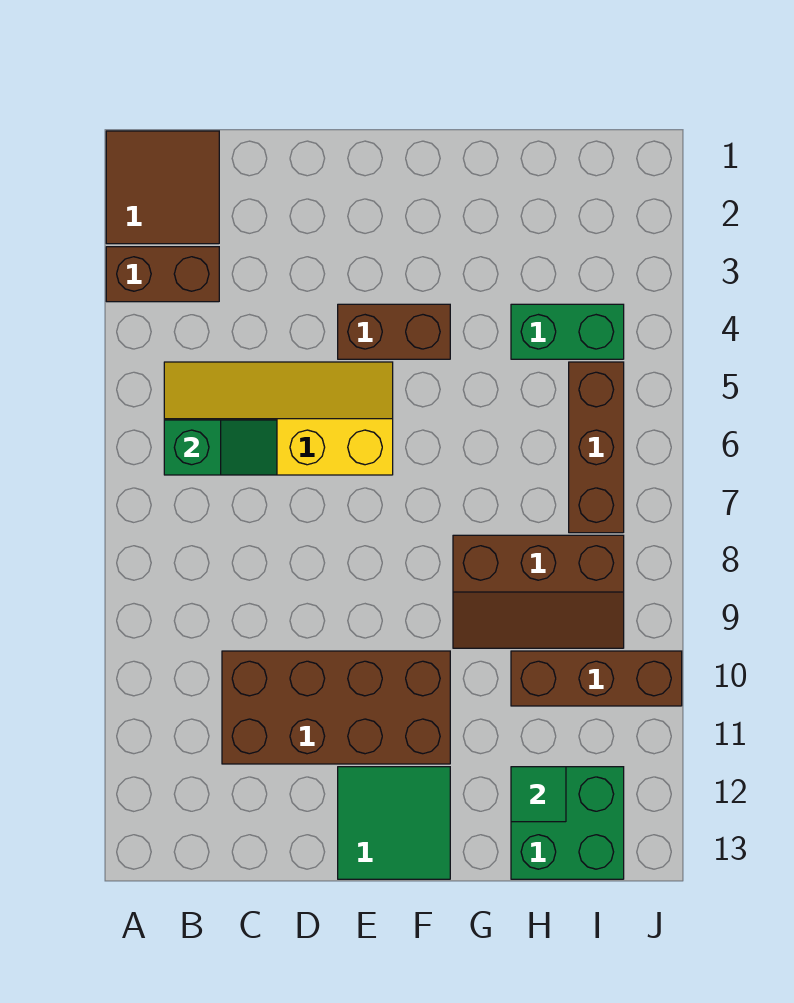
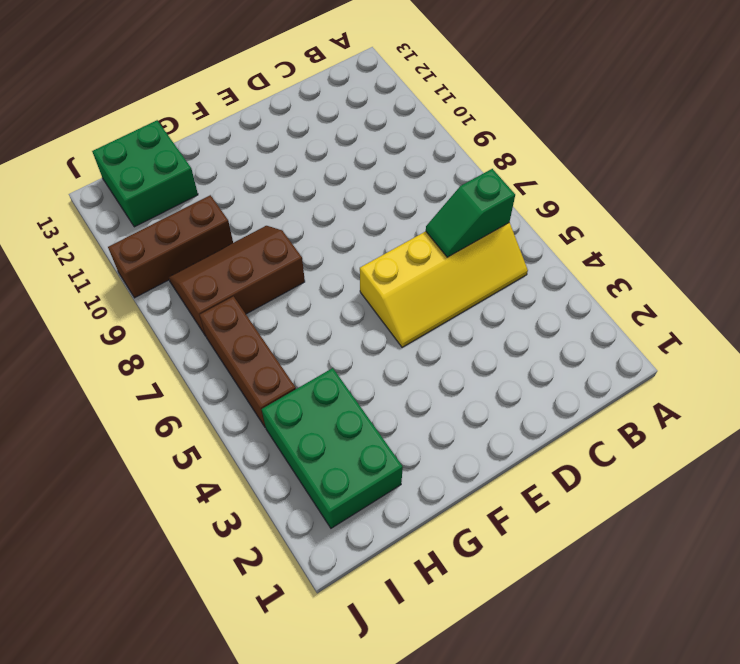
green brick H2:I4 level 1 -> green brick H4:I4 level 1
none -> brown tile A1:B2 level 1
none -> brown brick A3:B3 level 1
none -> brown brick C10:F11 level 1

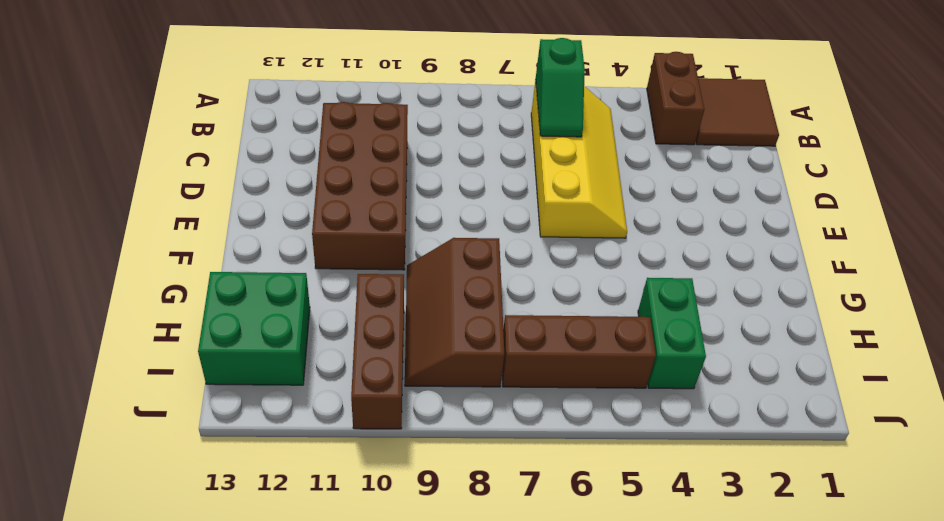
none -> brown brick E4:F4 level 1
none -> green tile E12:F13 level 1
none -> green tile H12 level 2

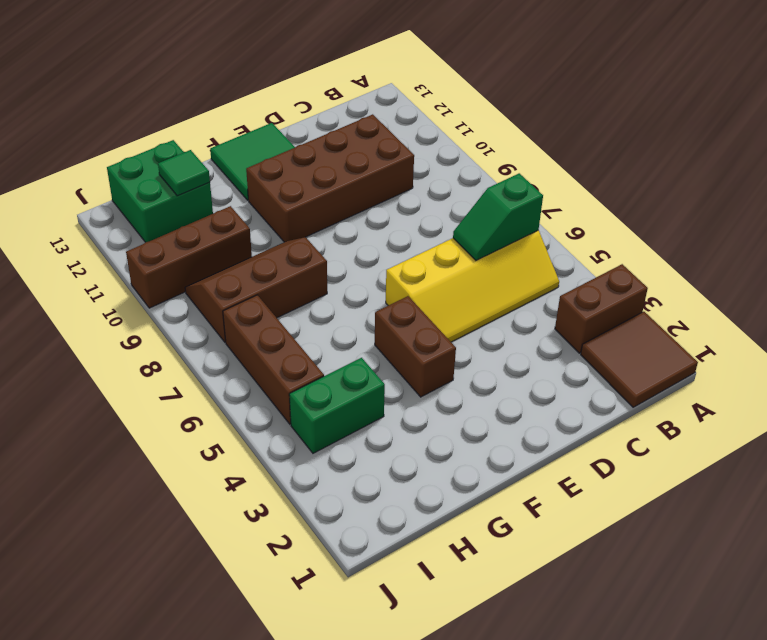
brown brick F4:F5 level 1 -> brown brick E4:F4 level 1

